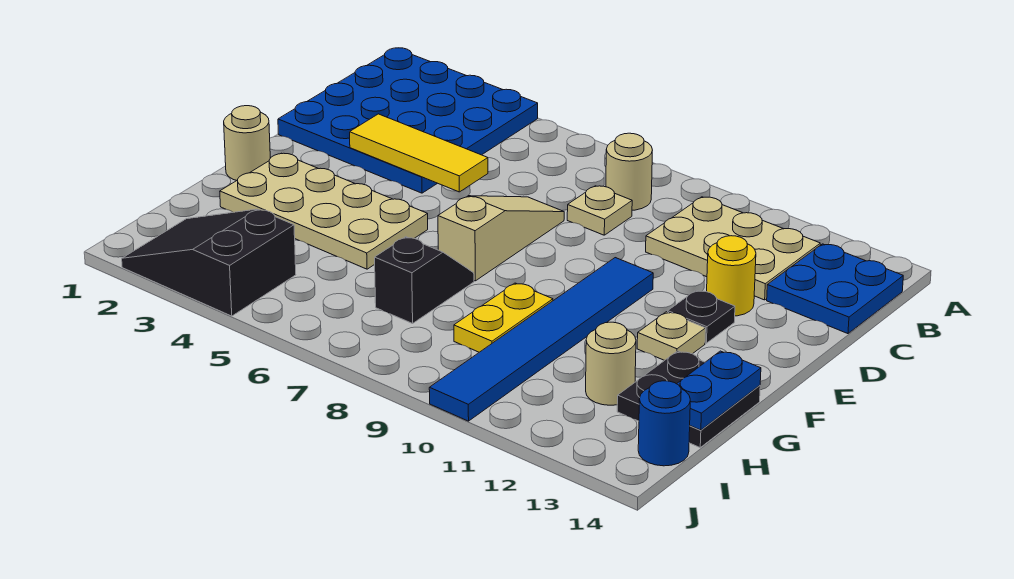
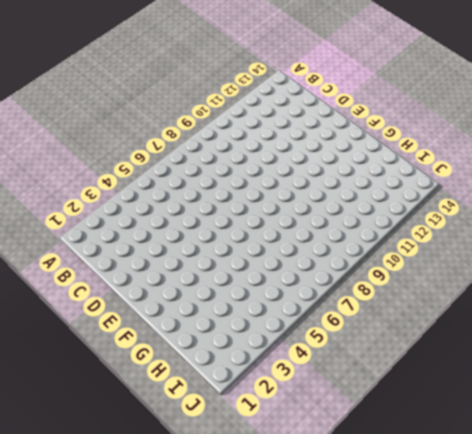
none -> blue plate A1:D4 level 1
none -> tan round brick B8 level 1
none -> tan plate B10:C12 level 1

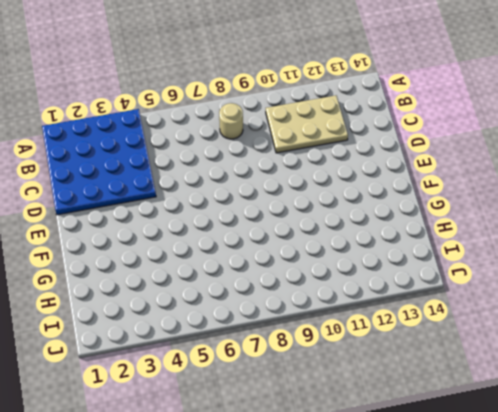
none -> blue plate B13:C14 level 1
none -> tan plate C8 level 1
none -> tan slope D7:F7 level 1 top F

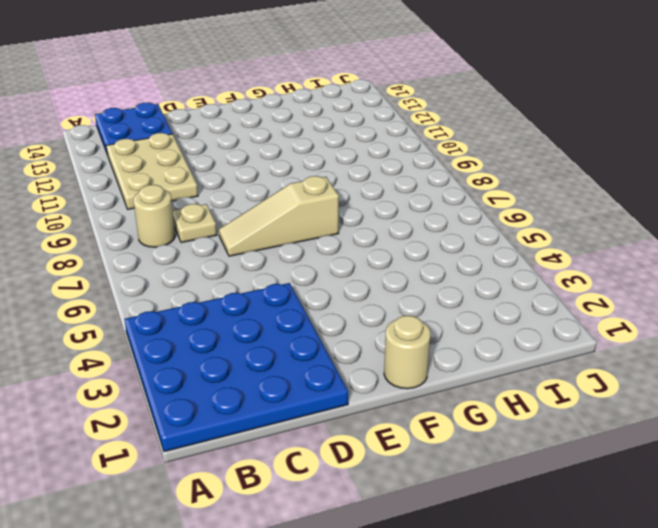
none -> yellow round brick D12 level 1
none -> blue tile E10:J10 level 1
none -> black plate E12 level 1

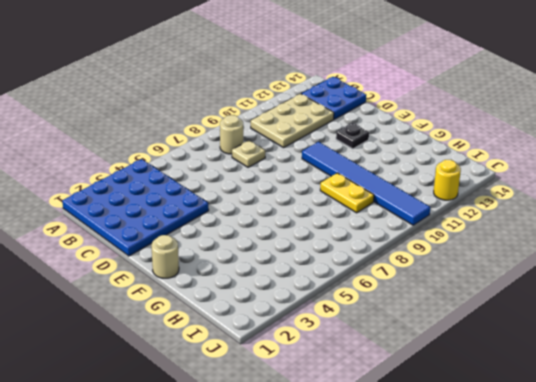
yellow round brick J12 level 1 -> yellow round brick D12 level 1
none -> tan slope D7:F7 level 1 top F
none -> tan plate F2:G5 level 1
none -> tan plate F12 level 1

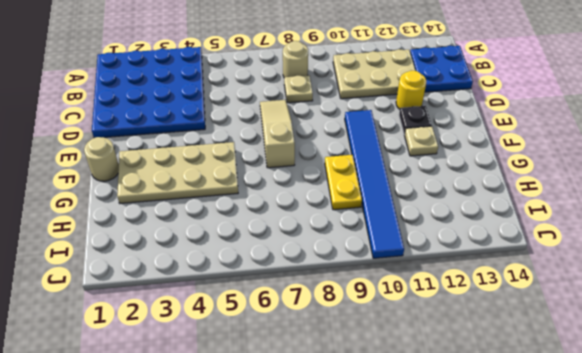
none -> black slope G7:H7 level 1 top H
none -> black plate G13:H14 level 1
none -> tan round brick H12 level 1

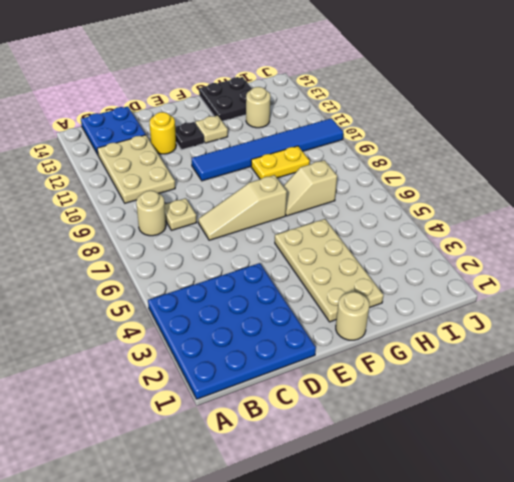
tan slope G7:H7 level 1 top H -> black slope G7:H7 level 1 top H
none -> black slope I2:J4 level 1 top 4
none -> blue round brick I14 level 1
none -> yellow tile D3:D5 level 2

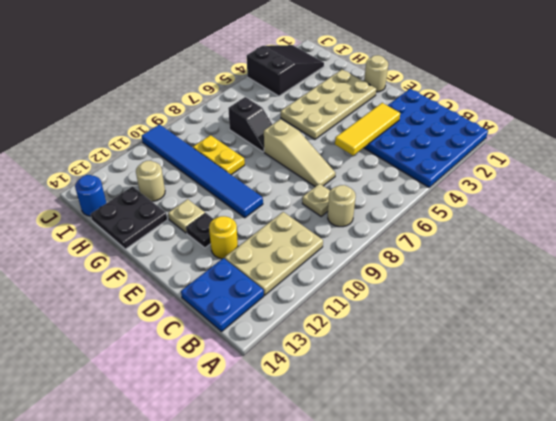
none -> blue plate G14:H14 level 2

